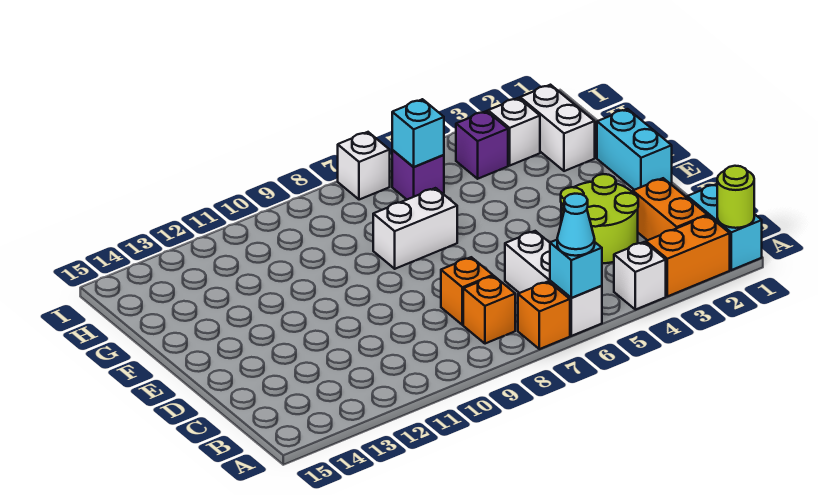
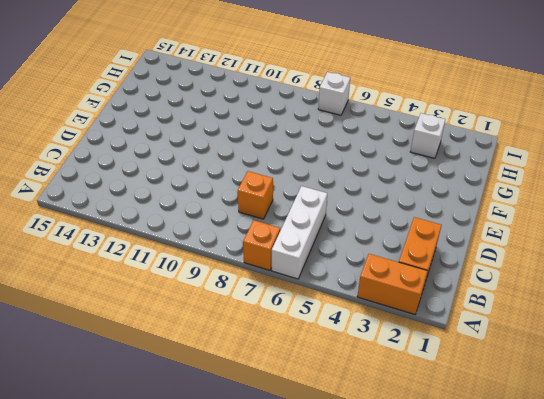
none -> cyan brick A1:B1 level 1
none -> white brick A4 level 1
none -> orange brick B8 level 1

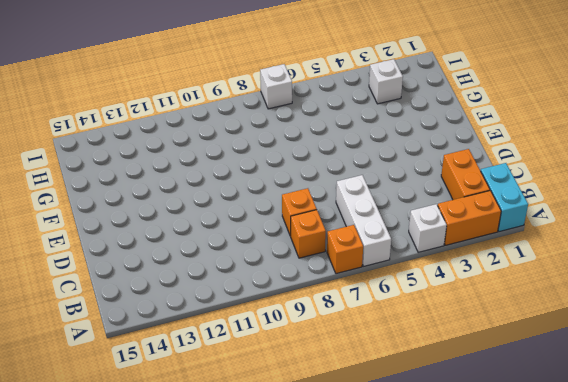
none -> lime round brick C3:D4 level 1
none -> cyan brick E1:F1 level 1
none -> white brick F7:F8 level 1

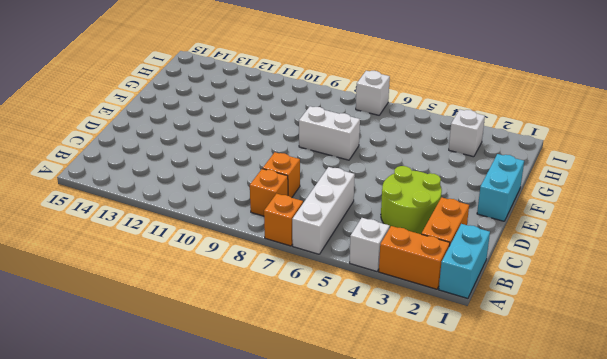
none -> white brick G2:H2 level 1
none -> purple brick H4 level 1
none -> purple brick H6 level 1

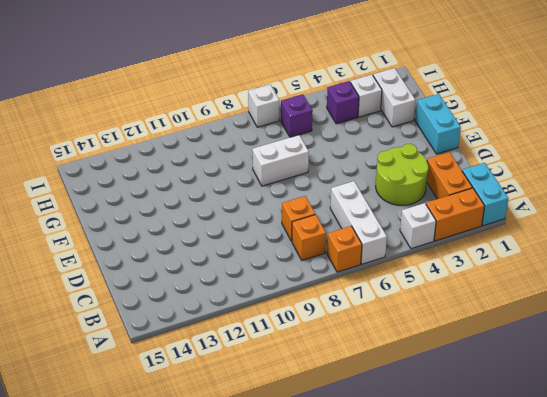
none -> lime round brick A1 level 2
none -> cyan brick A6 level 2
none -> cyan brick H6 level 2

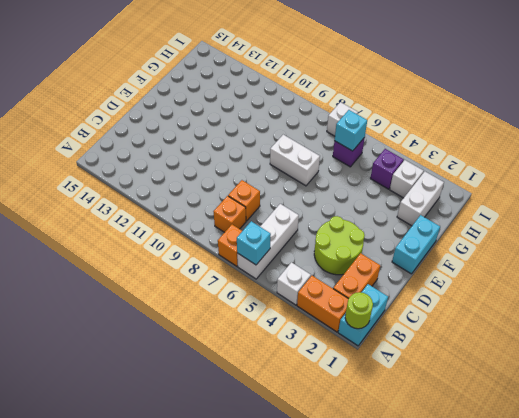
none -> cyan cone A6 level 3

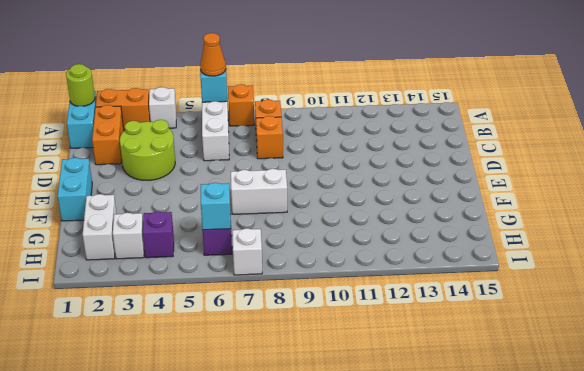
orange cone A6 level 3 -> cyan cone A6 level 3

